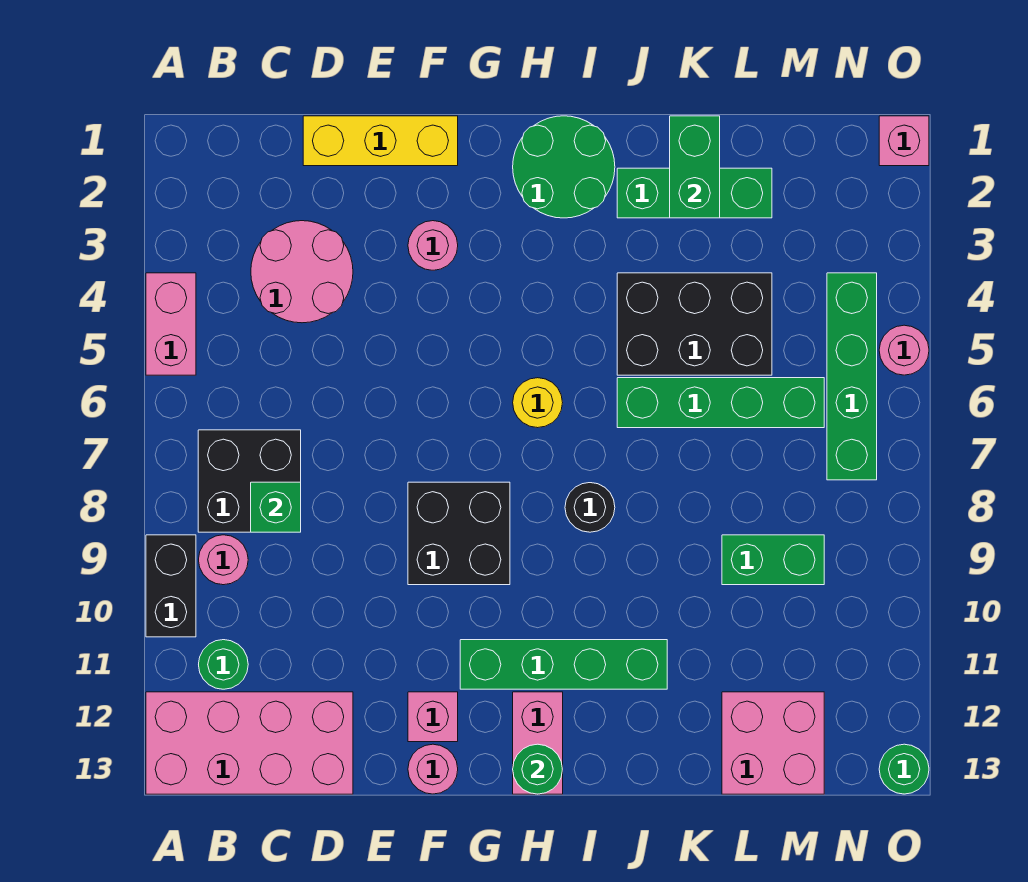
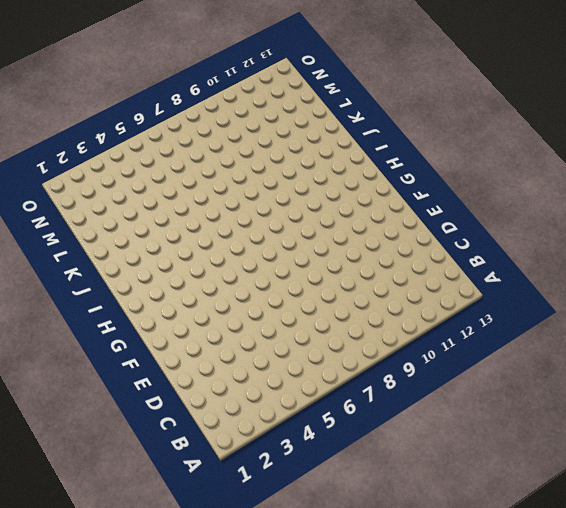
none -> pink brick A4:A5 level 1
none -> black brick A9:A10 level 1
none -> pink brick A12:D13 level 1

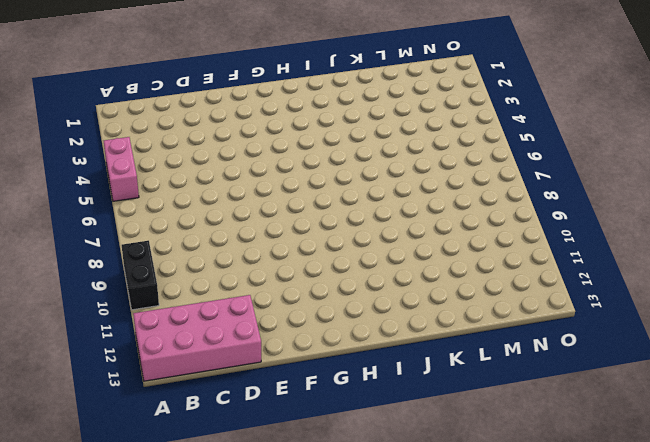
none -> black brick B7:C8 level 1
none -> pink round brick B9 level 1
none -> green round brick B11 level 1

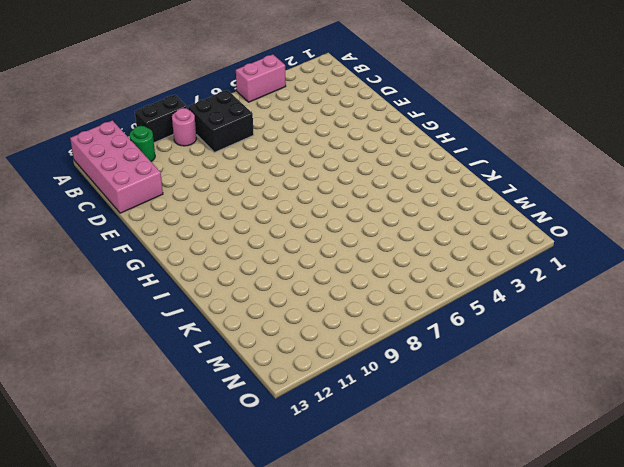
none -> pink round brick C3:D4 level 1
none -> yellow brick D1:F1 level 1
none -> pink round brick F3 level 1

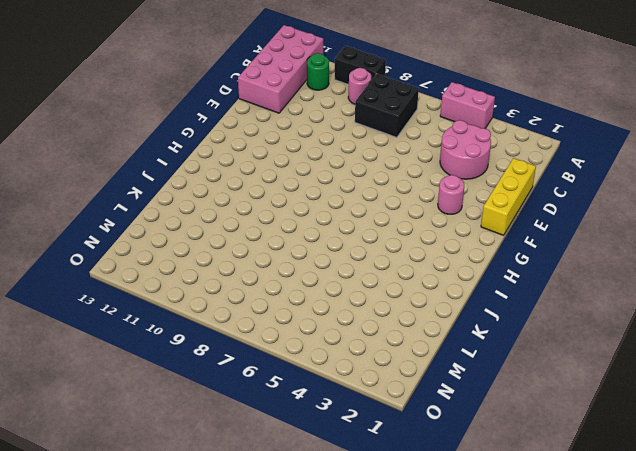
none -> black brick F8:G9 level 1
none -> pink brick F12 level 1
none -> pink round brick F13 level 1

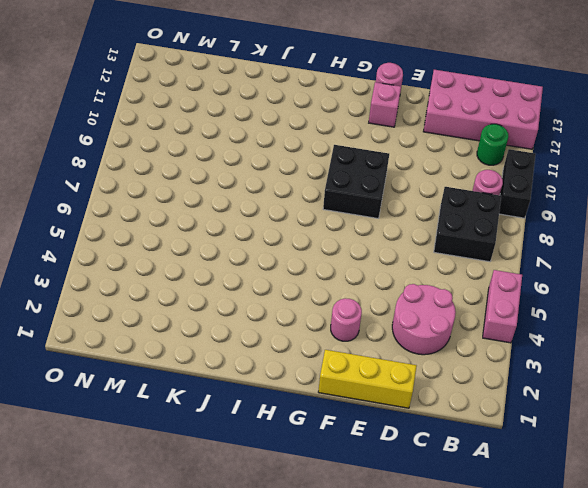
none -> green brick G11:J11 level 1
none -> green round brick H1:I2 level 1
none -> yellow round brick H6 level 1

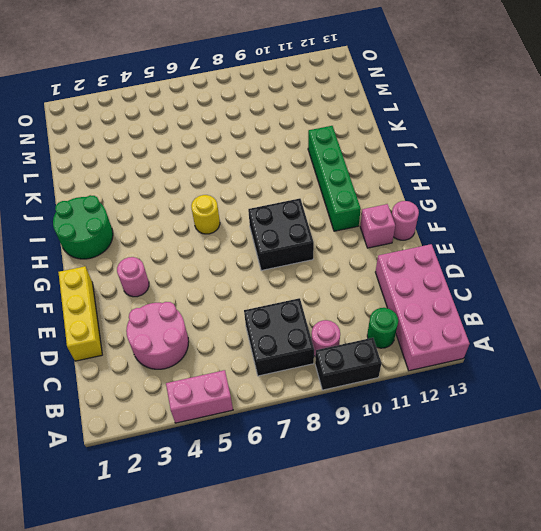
none -> pink brick H12:H13 level 1
none -> black round brick I8 level 1
none -> green brick J2:L2 level 1

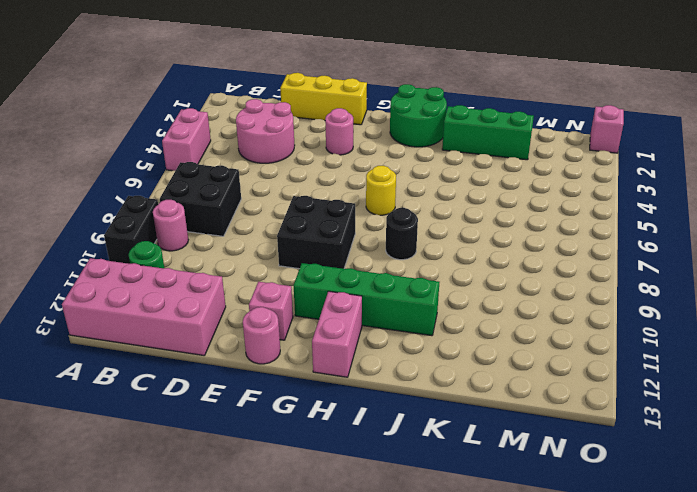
none -> black brick J4:L5 level 1
none -> green brick J6:M6 level 1
none -> green brick L9:M9 level 1

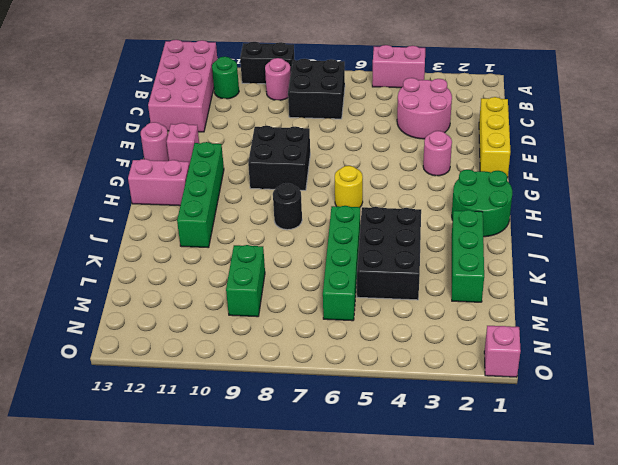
none -> pink brick L12:M13 level 1
none -> green brick N4:N7 level 1
none -> pink round brick O5 level 1

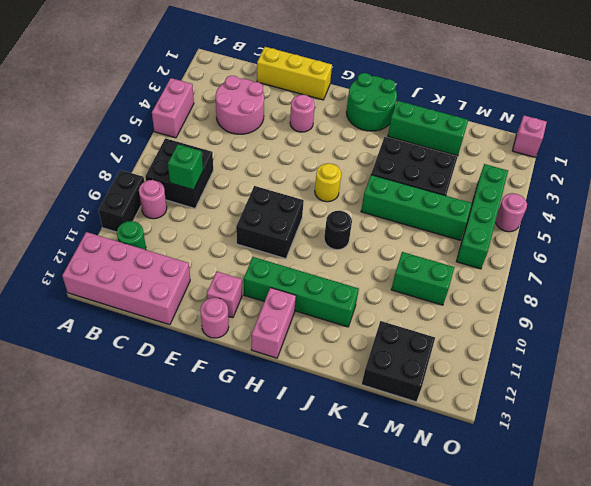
black brick L12:M13 level 1 -> pink brick L12:M13 level 1
none -> green round brick O13 level 1
none -> green round brick H13 level 2
none -> green brick K1:K2 level 2

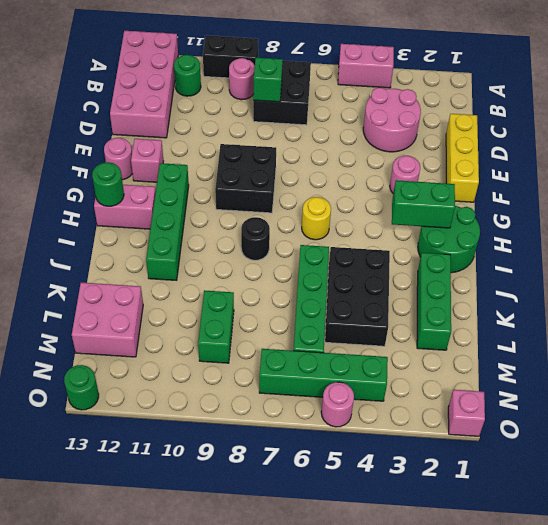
green brick H2:H3 level 2 -> green brick K1:K2 level 2

